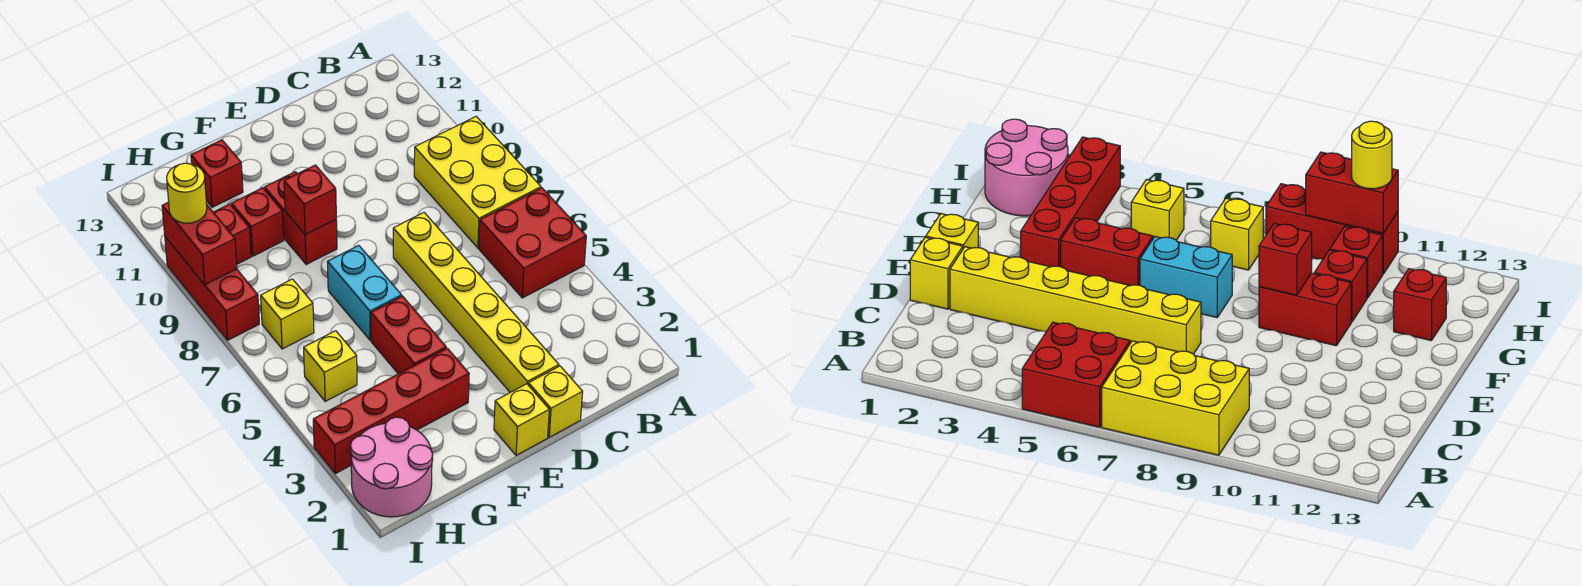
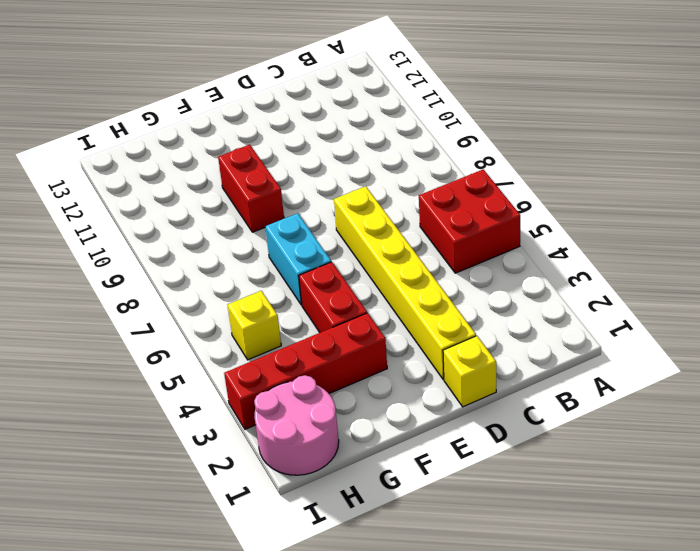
none -> yellow brick A7:B9 level 1
none -> yellow brick E1 level 1
none -> red brick G10 level 1

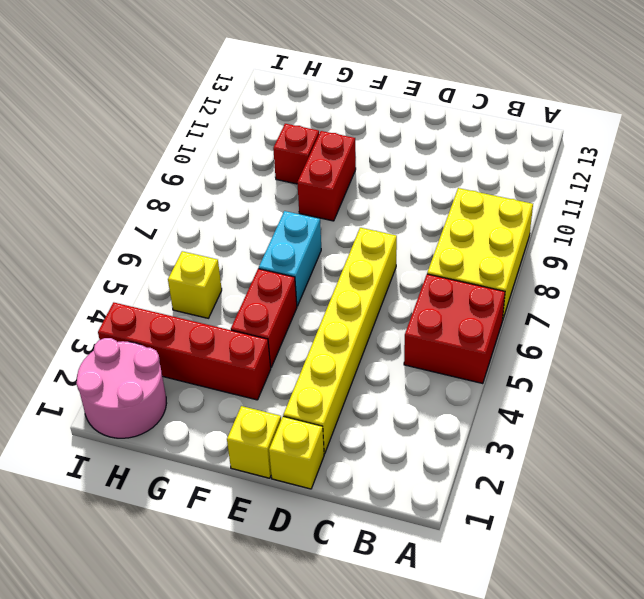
none -> red brick G12 level 1
none -> yellow brick H7 level 1
none -> red brick H10 level 1

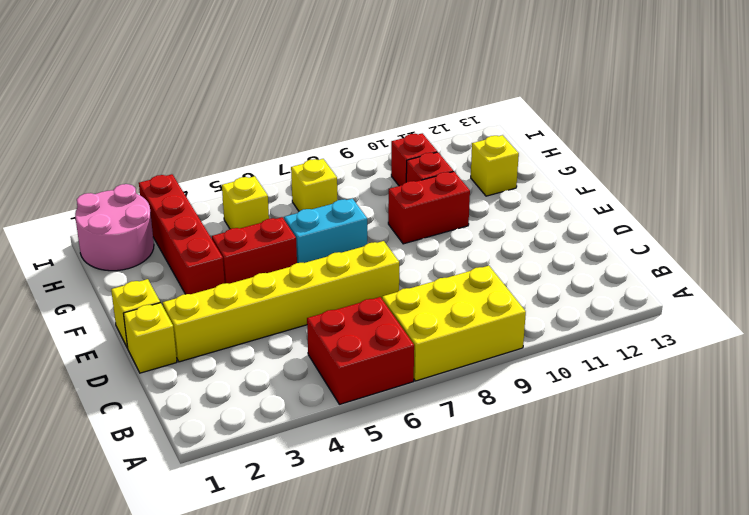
yellow brick G12 level 1 -> red brick G12 level 1
none -> red brick I8:I10 level 1
none -> red brick F9 level 2
none -> red brick I9:I10 level 2

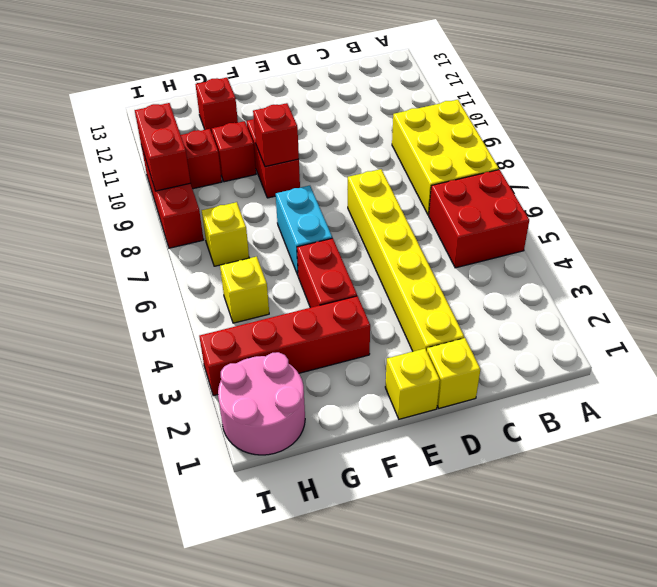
none -> yellow round brick I10 level 3

